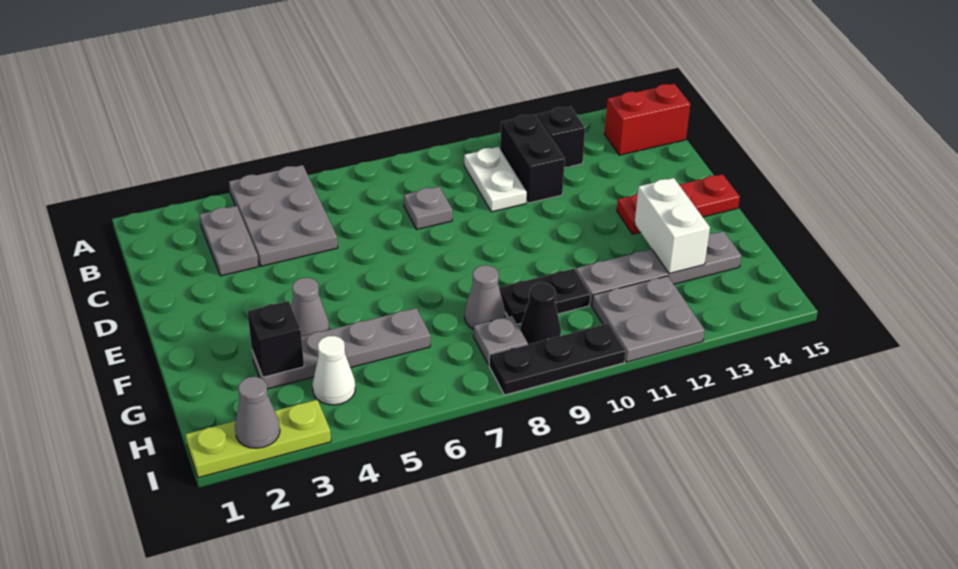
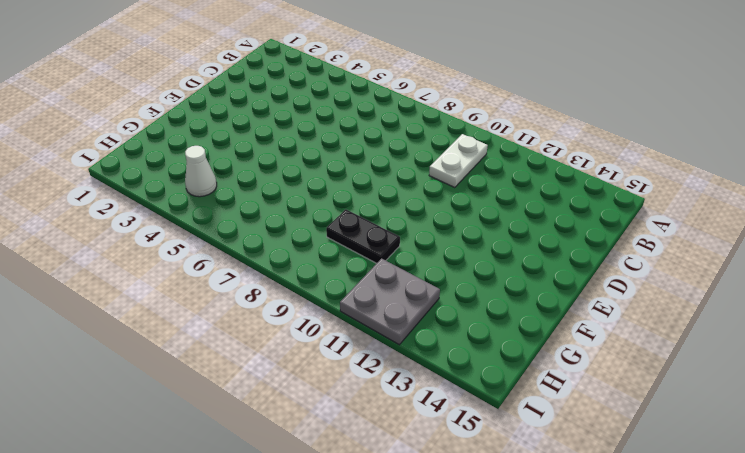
none -> grey plate A4:C5 level 1
none -> grey plate B3:C3 level 1
none -> black brick B11:C11 level 1

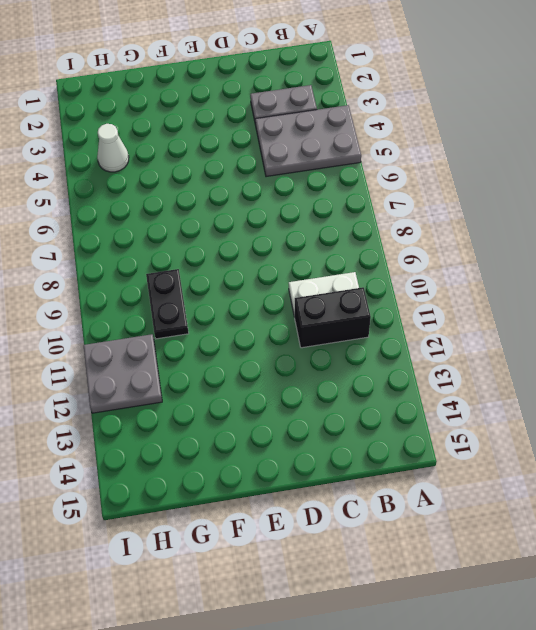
none -> black brick B12 level 1
none -> red brick B14:B15 level 1
none -> grey plate C8 level 1

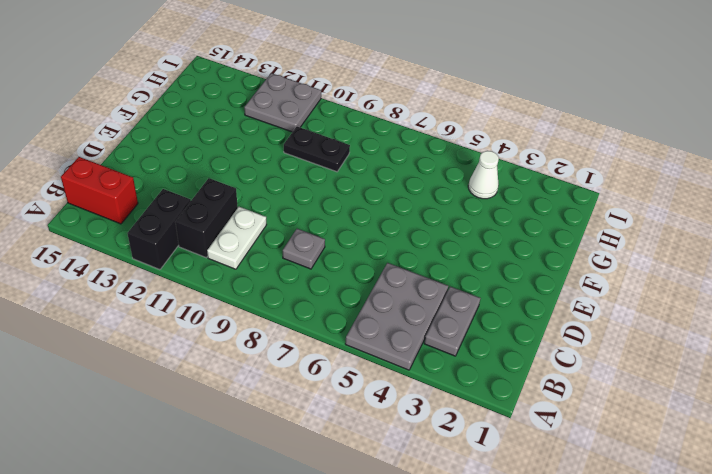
black brick A12:B12 level 1 -> black brick B12 level 1
none -> red plate E13:E15 level 1
none -> grey cone F4 level 1
none -> grey plate G3:G6 level 1

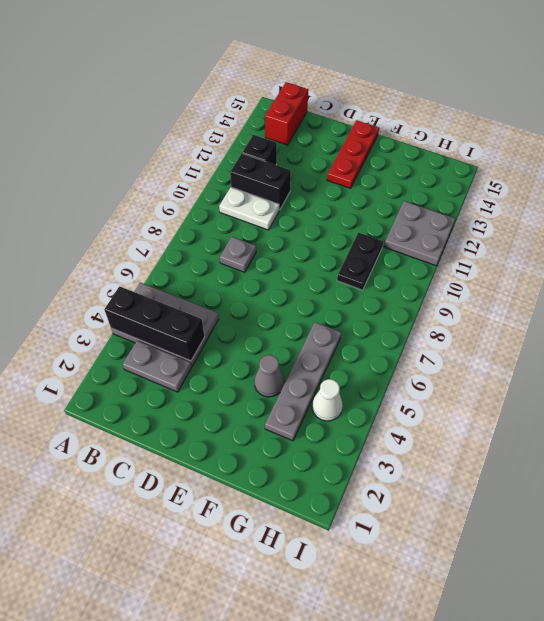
black brick A4:C4 level 2 -> none
none -> grey cone G8 level 1
none -> grey plate G11:G14 level 1
none -> grey plate H8 level 1

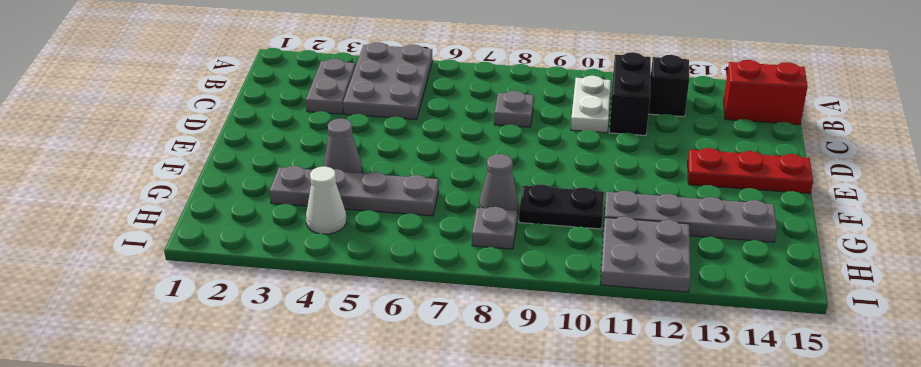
none -> black cone H9 level 1
none -> lime plate I1:I3 level 1
none -> black plate I8:I10 level 1

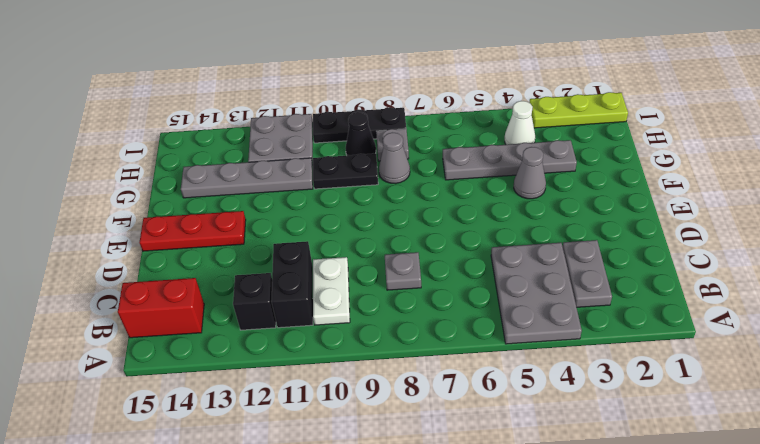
none -> white brick F13:G13 level 2
none -> black brick G3 level 2
none -> grey cone I2 level 2

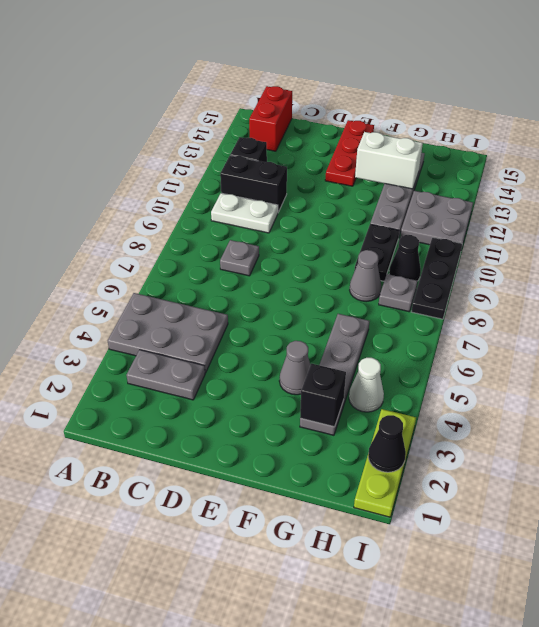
black cone I2 level 2 -> grey cone I2 level 2

